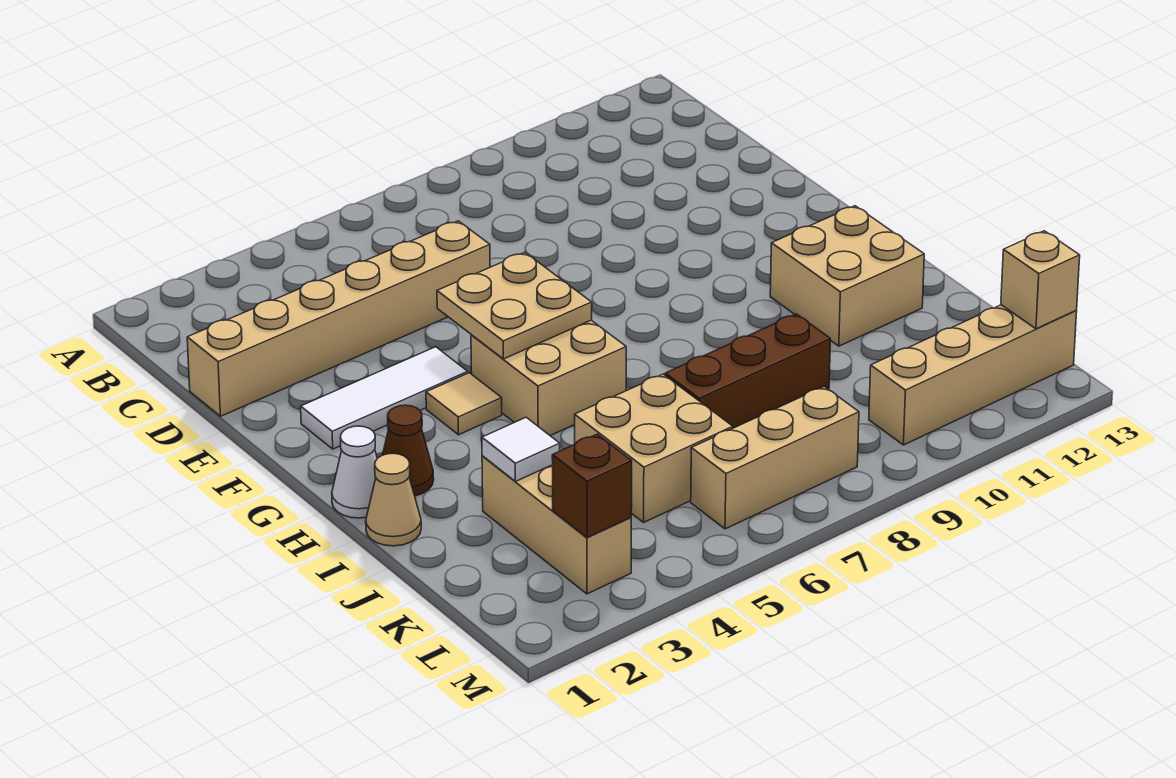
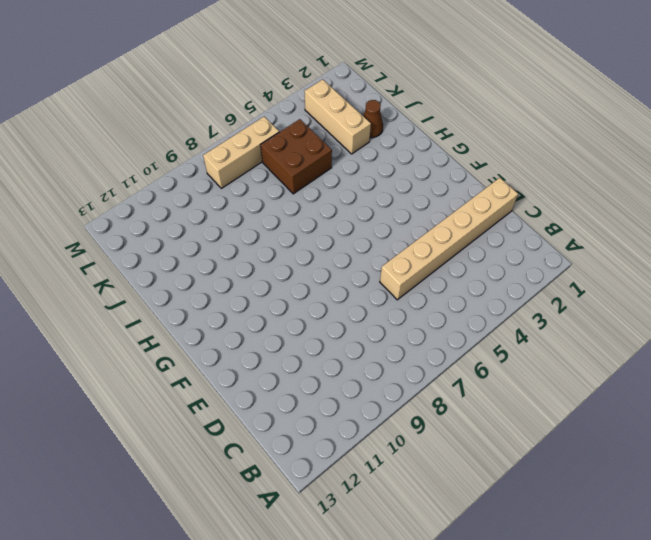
brown cone J2 level 1 -> brown cone H2 level 1
brown brick J5:K6 level 1 -> tan brick J5:K6 level 1
none -> white tile F2:F4 level 1
none -> tan tile G4 level 1
none -> tan brick G5:H6 level 1

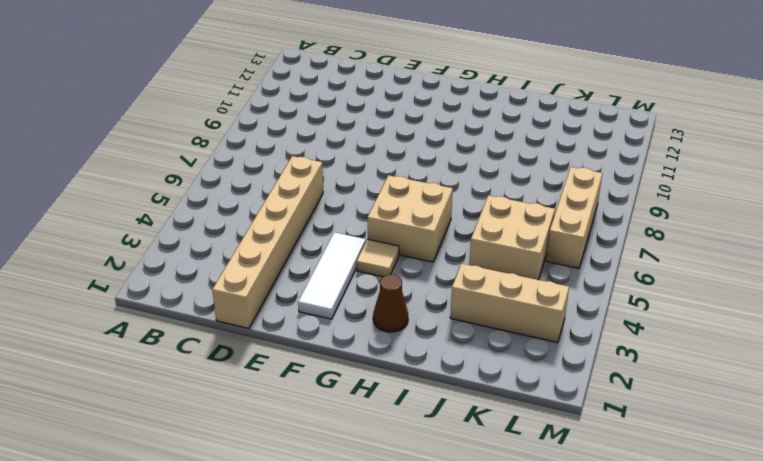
none -> white cone H1 level 1
none -> tan brick H11:I12 level 1
none -> tan cone I1 level 1

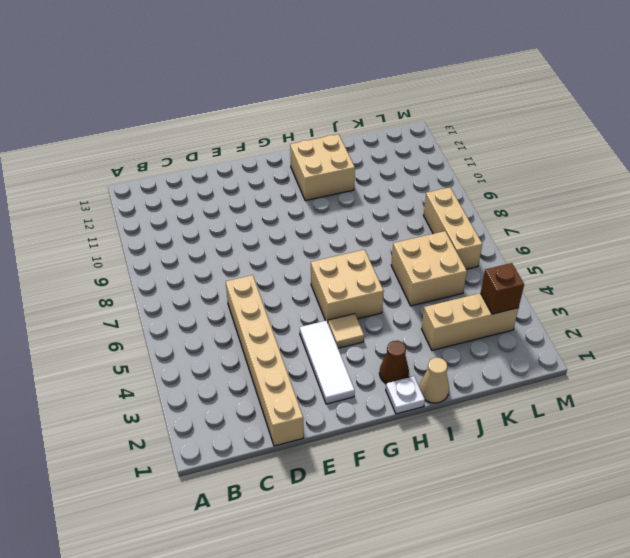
white plate H1 level 1 -> white cone H1 level 1
none -> brown brick J7:J9 level 1
none -> tan brick L10:L13 level 1
none -> tan plate F5:G6 level 2

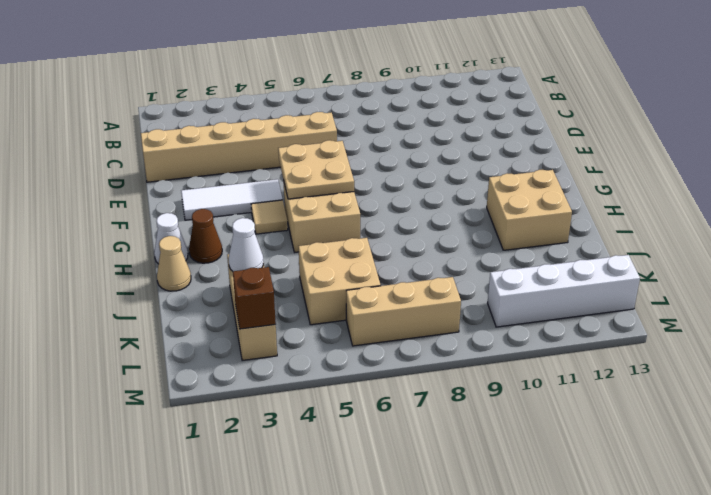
white cone J3 level 2 -> white tile J3 level 2
white brick L10:L13 level 1 -> tan brick L10:L13 level 1
none -> brown brick J7:J9 level 1
none -> tan brick L13 level 2

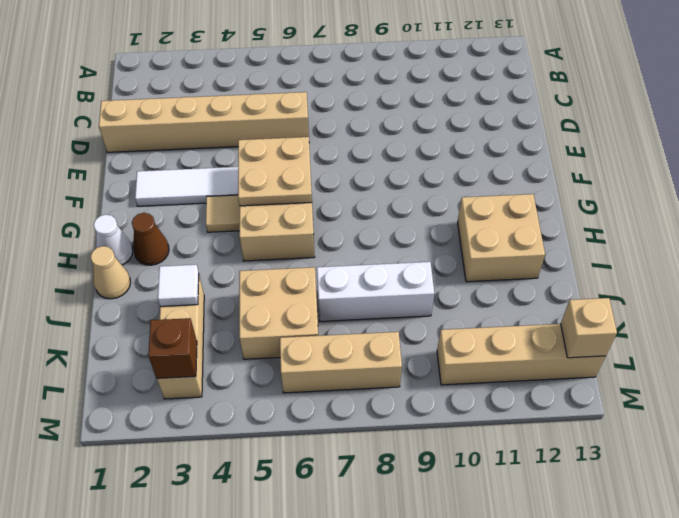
white brick J7:J9 level 1 -> brown brick J7:J9 level 1

